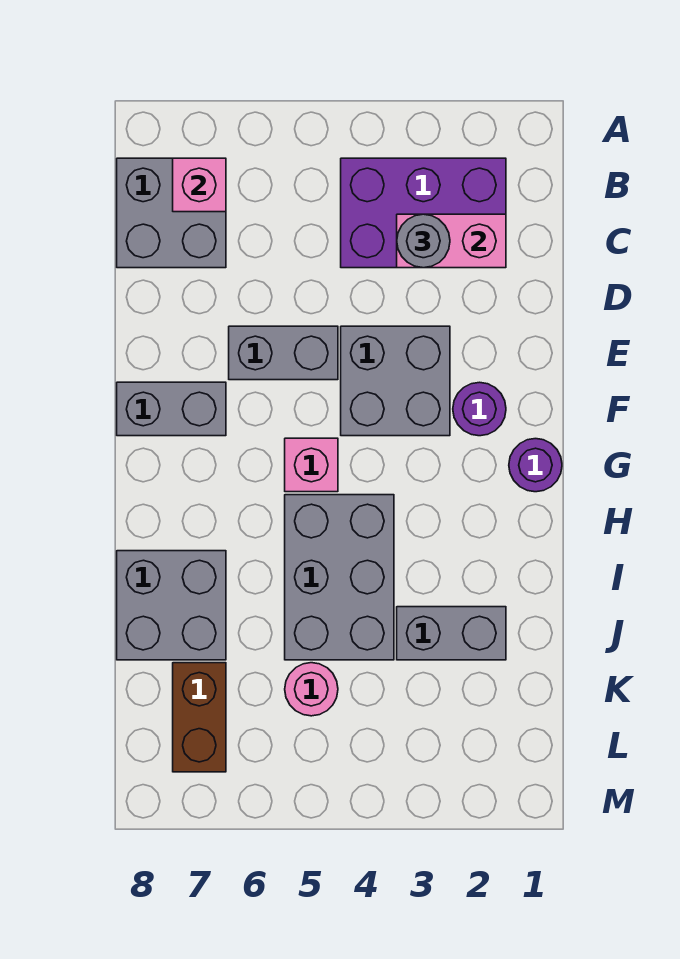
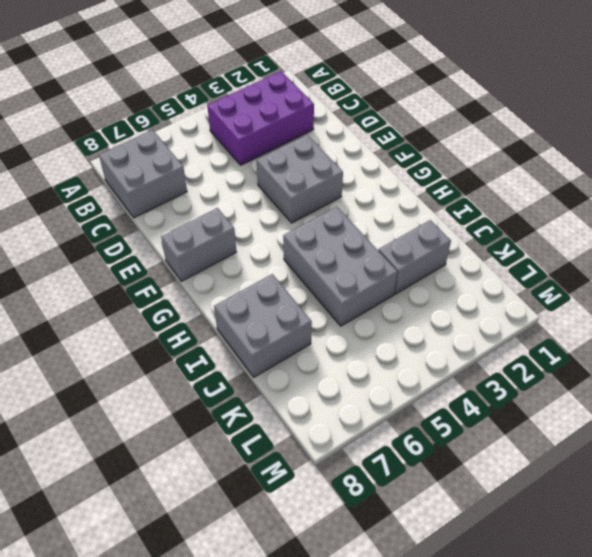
none -> grey brick E5:E6 level 1
none -> purple round brick F2 level 1
none -> purple round brick G1 level 1

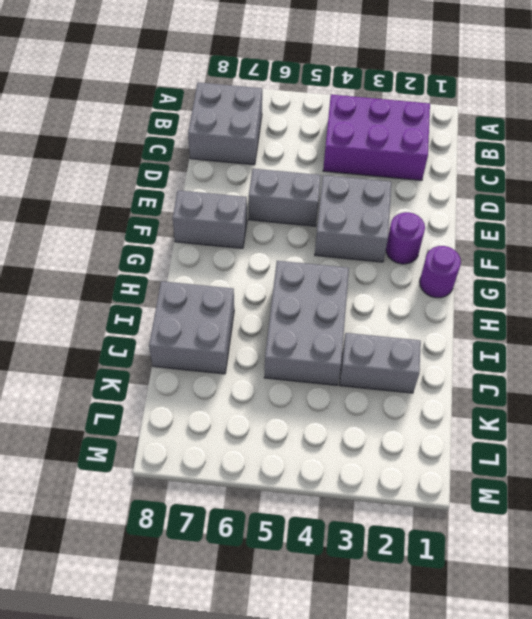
none -> pink brick G5 level 1
none -> pink round brick K5 level 1
none -> brown brick K7:L7 level 1

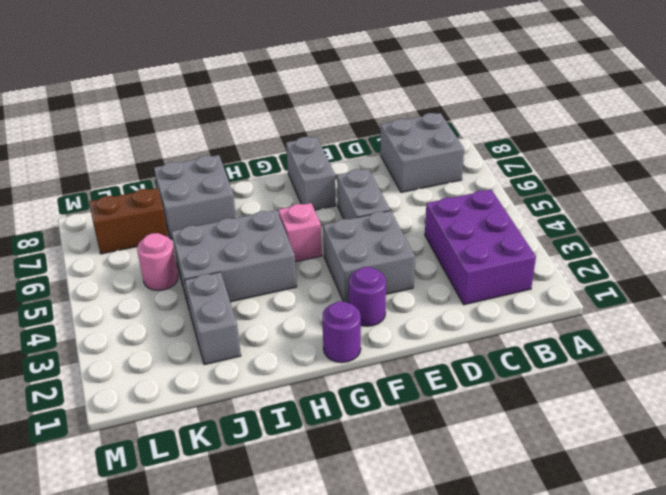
none -> pink brick B7 level 2
none -> pink brick C2:C3 level 2
none -> grey round brick C3 level 3

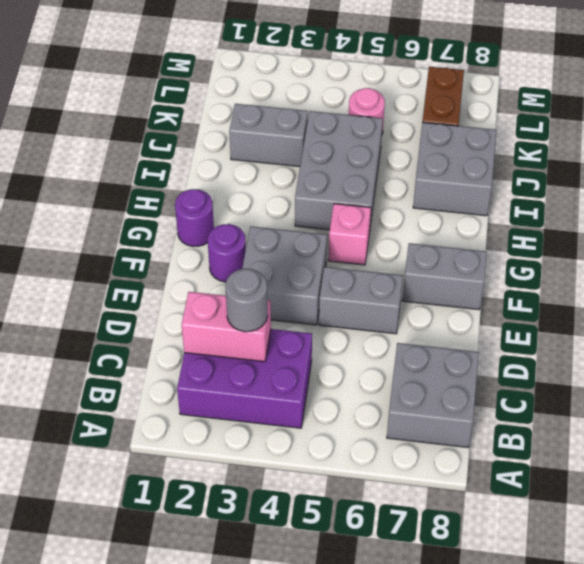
none -> pink brick B7 level 2

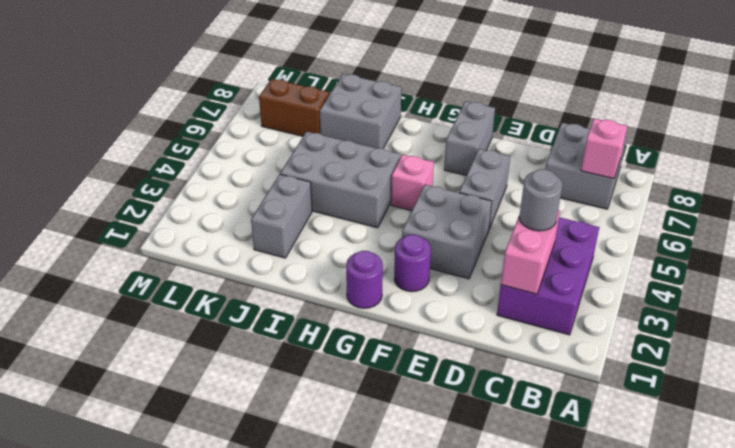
none -> pink round brick K5 level 1

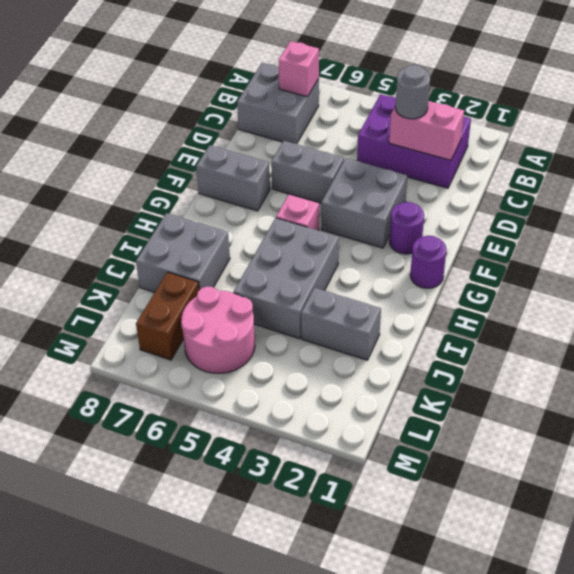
pink round brick K5:L6 level 1 -> pink round brick K5 level 1

